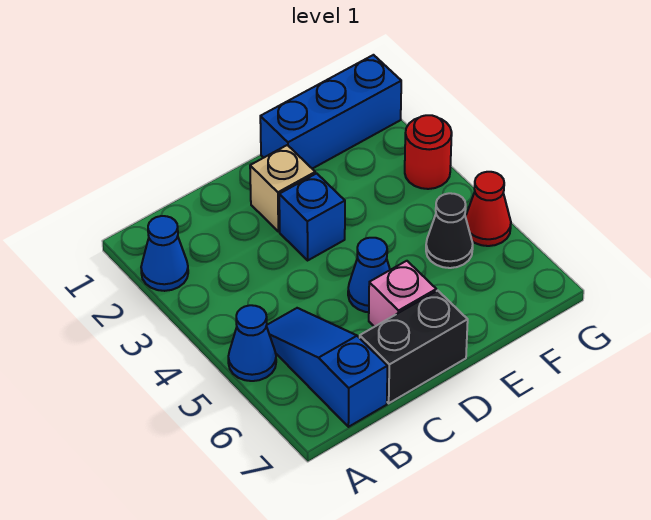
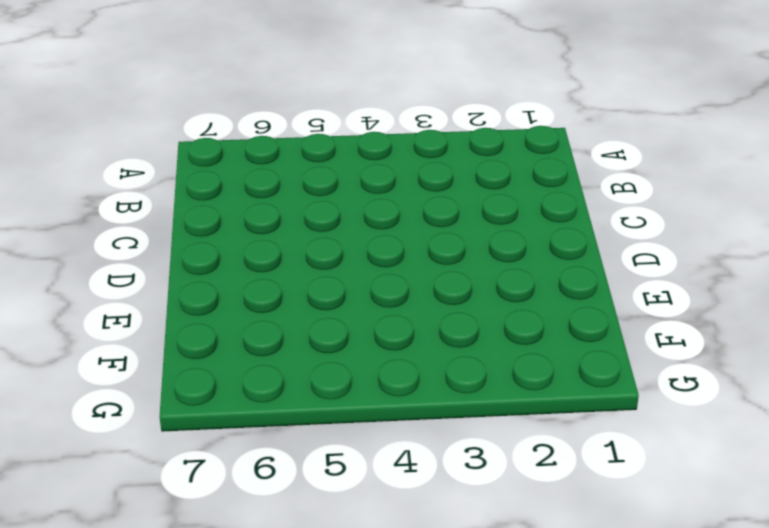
none -> blue cone A2 level 1
none -> blue cone A5 level 1
none -> blue slope B5:B7 level 1 top 7

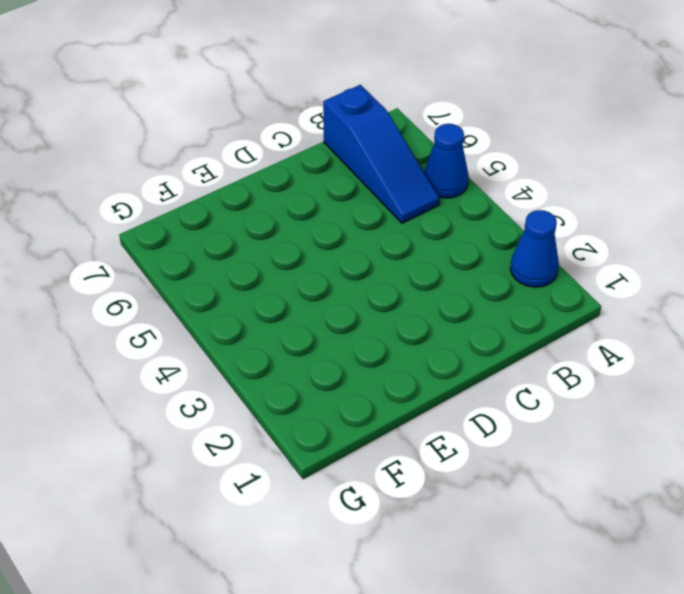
none -> black brick C7:D7 level 1
none -> tan brick D2 level 1
none -> blue brick D3 level 1

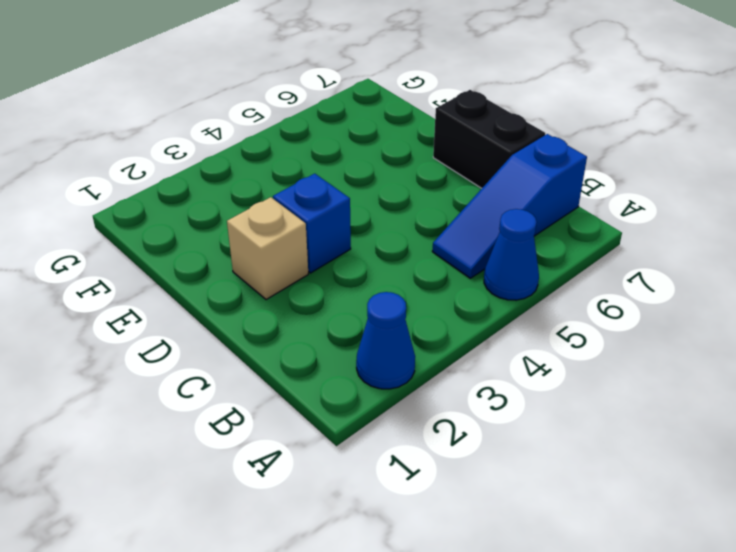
none -> blue cone D5 level 1
none -> pink brick D6 level 1
none -> blue brick E1:G1 level 1

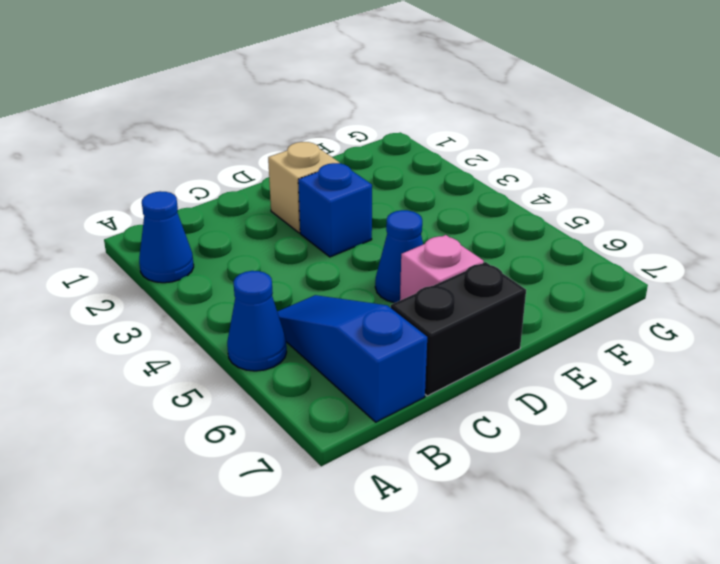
none -> blue brick E1:G1 level 1
none -> black cone F5 level 1
none -> red round brick G3 level 1

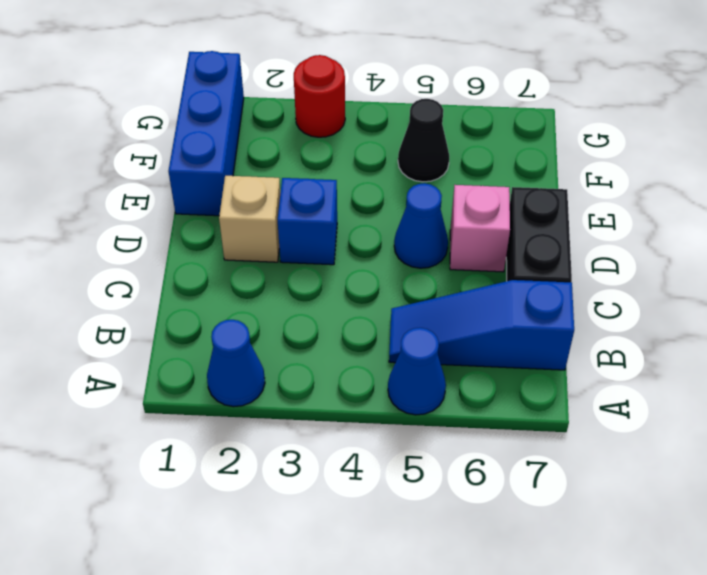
none -> red cone G5 level 1

